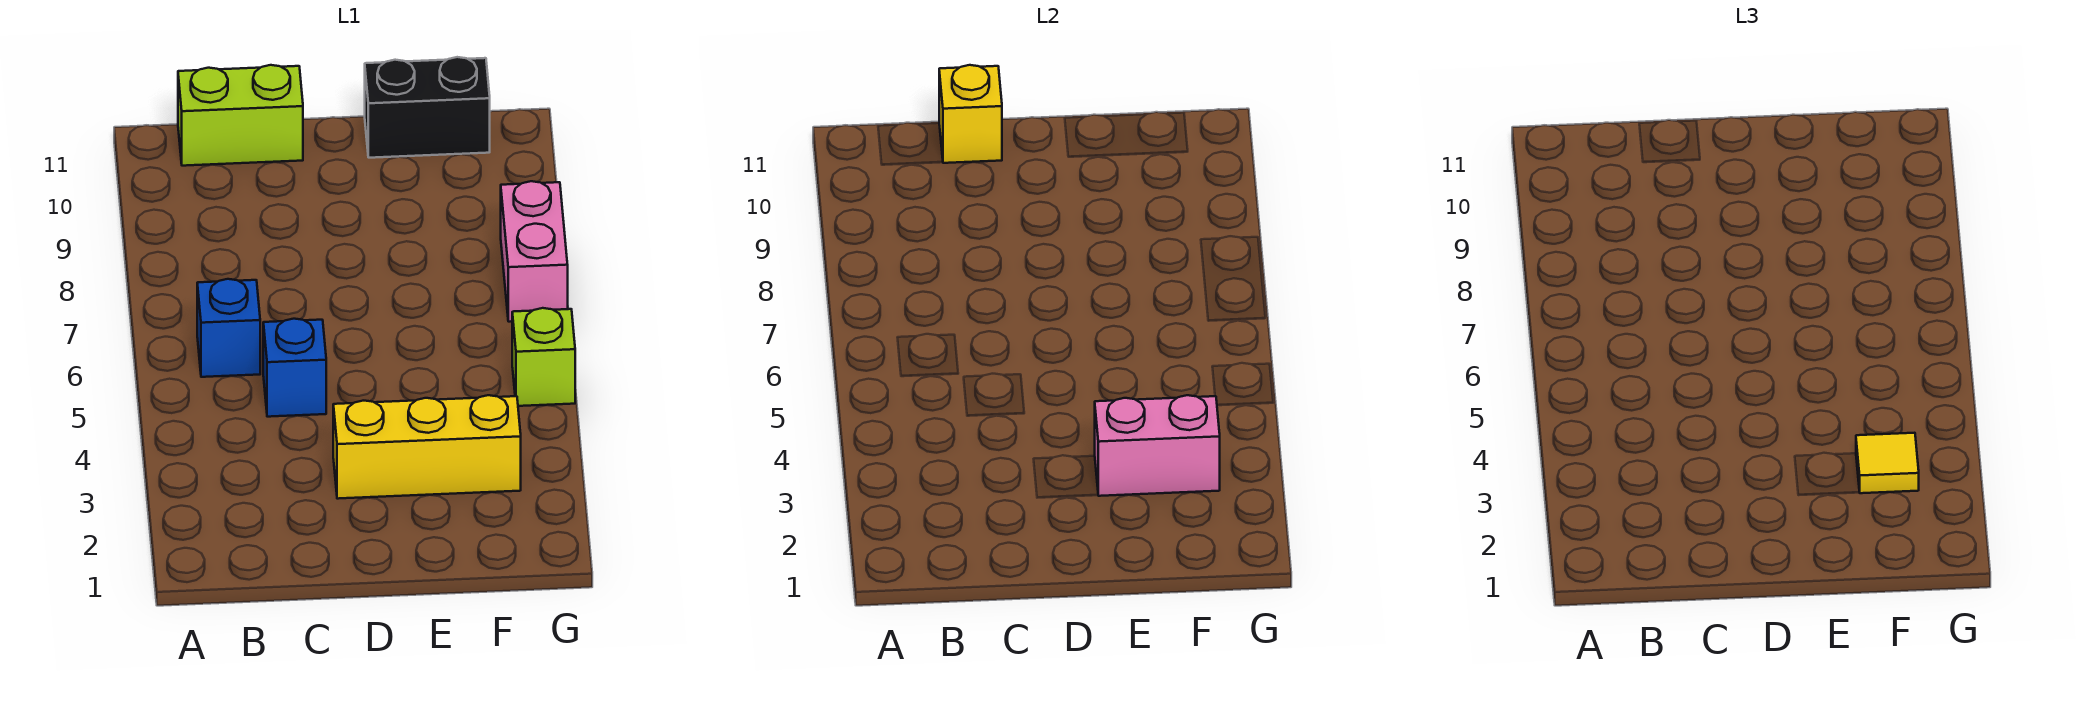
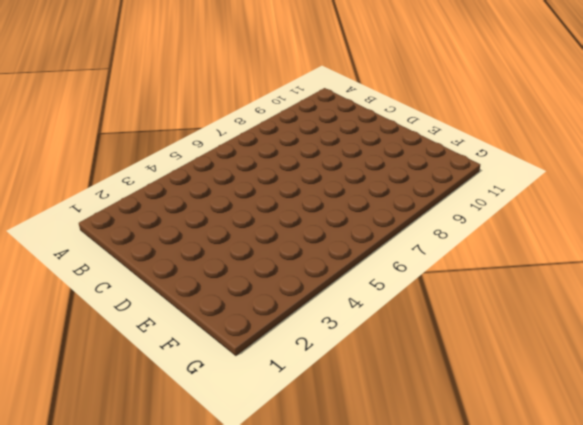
none -> blue brick B6 level 1
none -> lime brick B11:C11 level 1

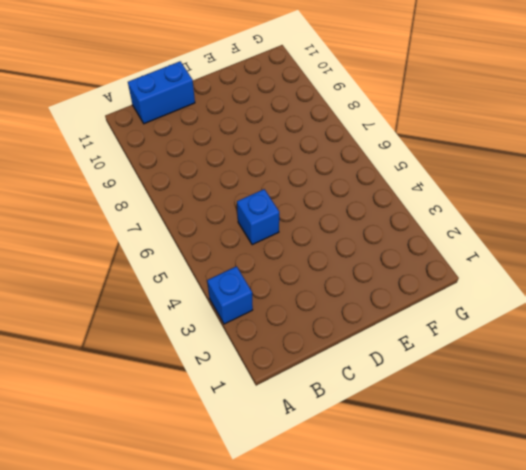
blue brick A3 level 1 -> blue brick B6 level 1
blue brick B11:C11 level 1 -> lime brick B11:C11 level 1
none -> yellow brick D3:F3 level 1
none -> black brick E11:F11 level 1

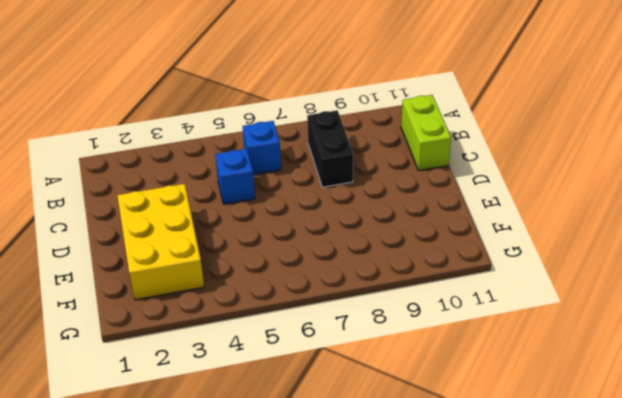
black brick B8:C8 level 1 -> black brick E11:F11 level 1
yellow brick D2:F3 level 1 -> yellow brick D3:F3 level 1
none -> lime brick G5 level 1
none -> pink brick G7:G8 level 1

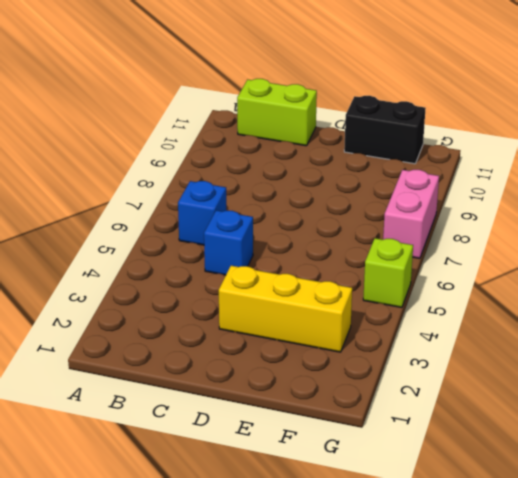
none -> yellow brick C11 level 2
none -> pink brick E3:F3 level 2

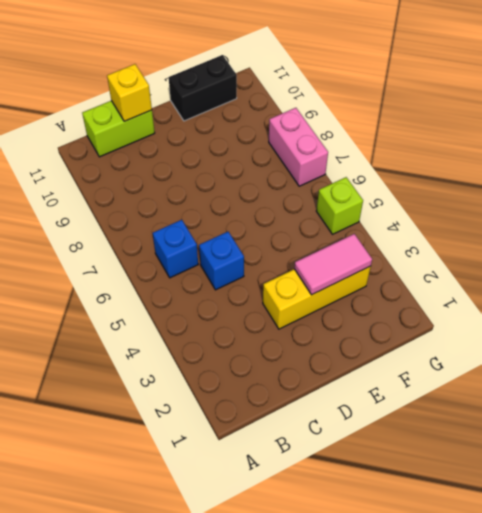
pink tile E3:F3 level 2 -> pink brick E3:F3 level 2
none -> yellow tile F3 level 3

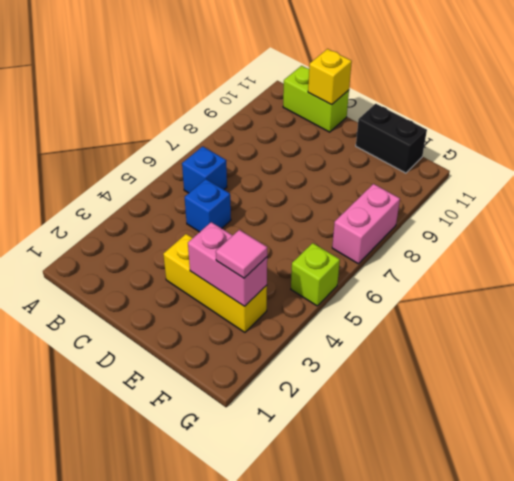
pink tile F3 level 3 -> yellow tile F3 level 3

